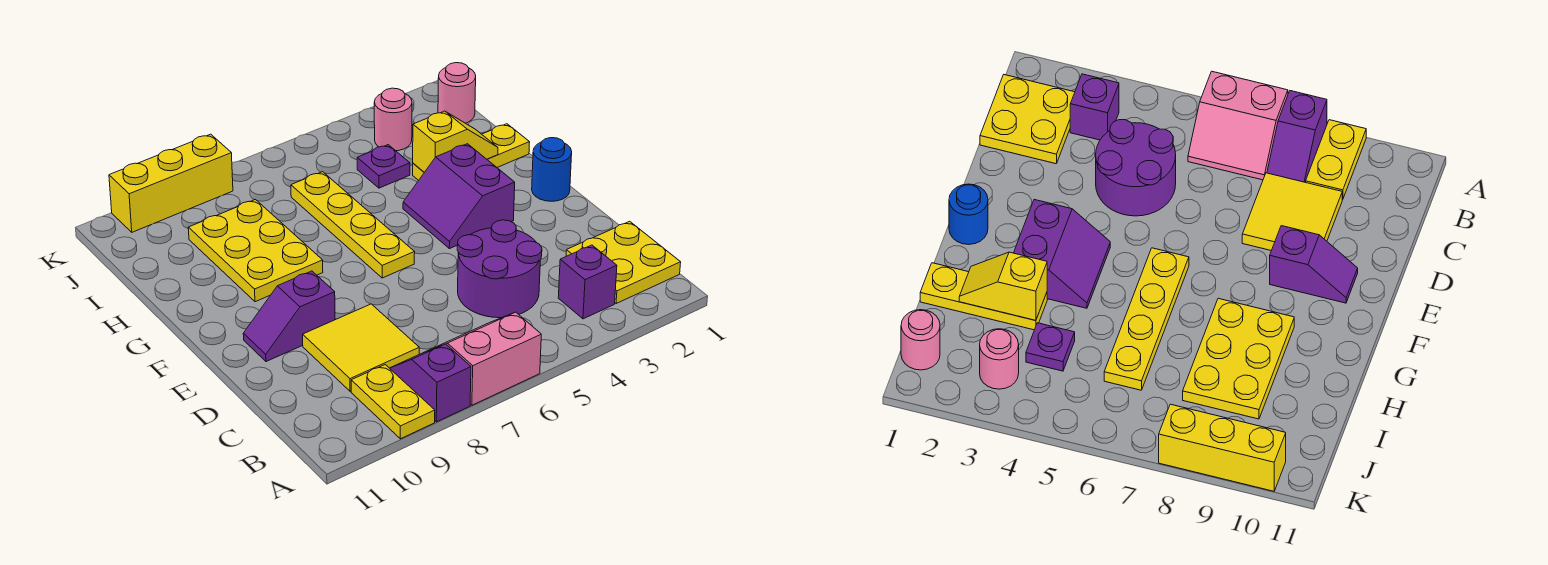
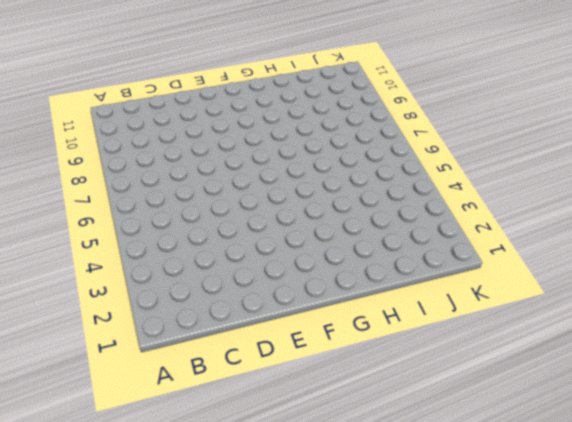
none -> pink slope A6:B7 level 1 top A
none -> purple slope A8:B8 level 1 top A
none -> yellow plate A9:B9 level 1

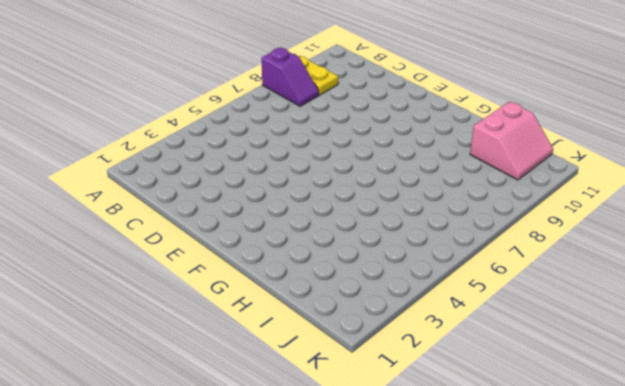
pink slope I10:J11 level 1 top I -> pink slope A6:B7 level 1 top A
none -> yellow plate B1:C2 level 1
none -> purple brick B3 level 1
none -> purple round brick C4:D5 level 1

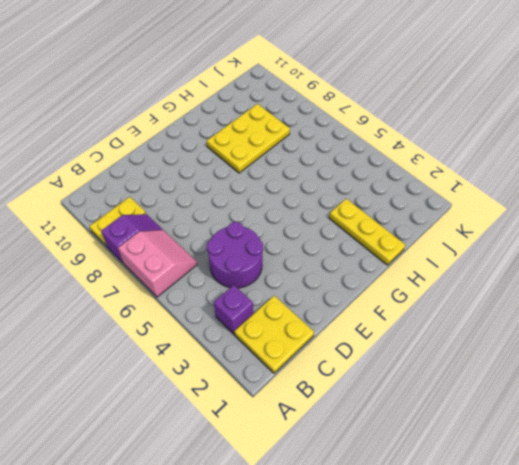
none -> yellow tile C8:D9 level 1
none -> purple slope E9:E10 level 1 top 9
none -> blue round brick F1 level 1

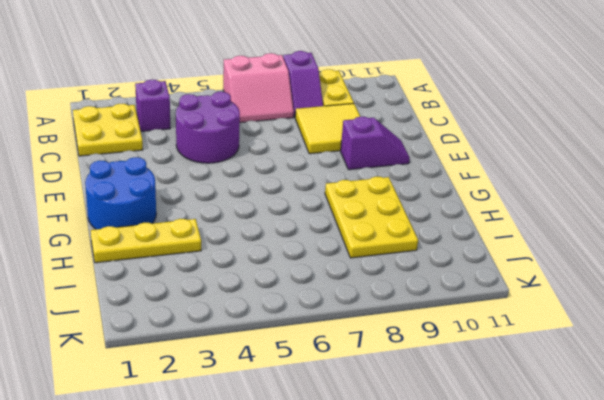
blue round brick F1:G2 level 1 -> blue round brick F1 level 1
none -> purple slope F3:G4 level 1 top 3
none -> yellow plate F6:I6 level 1
none -> purple plate I4 level 1

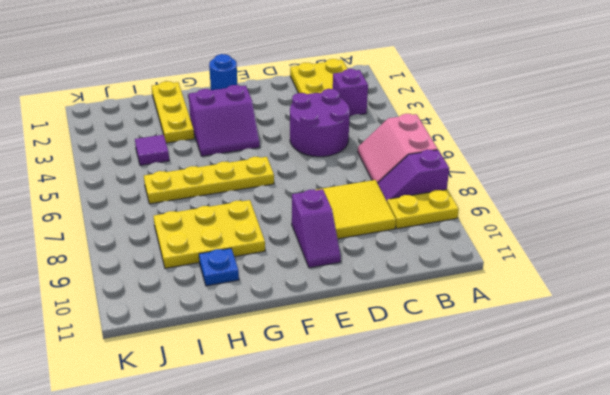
blue plate H10 level 1 -> none
purple tile I4 level 1 -> purple plate I4 level 1
none -> pink round brick J1 level 1
none -> pink round brick J3 level 1
none -> yellow brick K8:K10 level 1

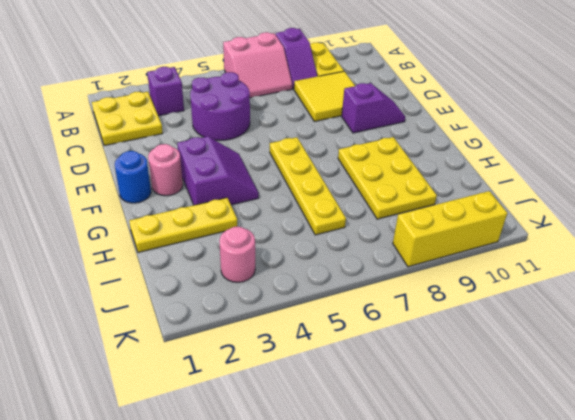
pink round brick F2 level 1 -> pink round brick J1 level 1
none -> purple plate I4 level 1
none -> yellow slope H2:H3 level 2 top 3

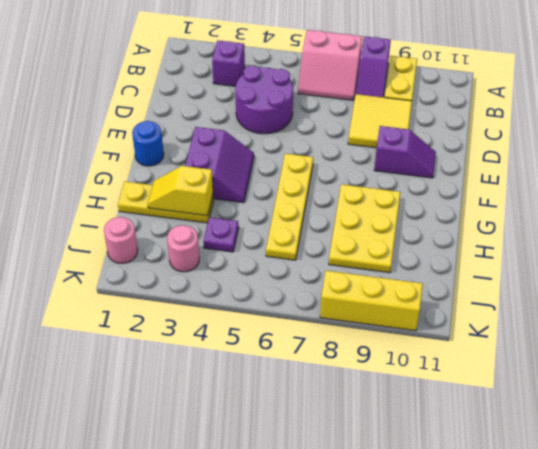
none -> yellow plate B1:C2 level 1

